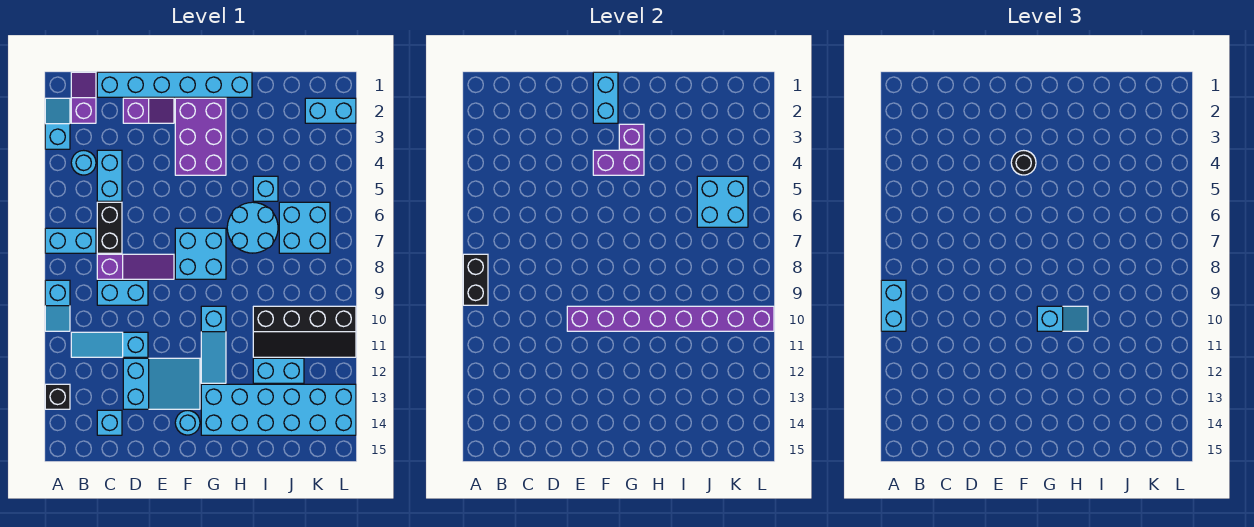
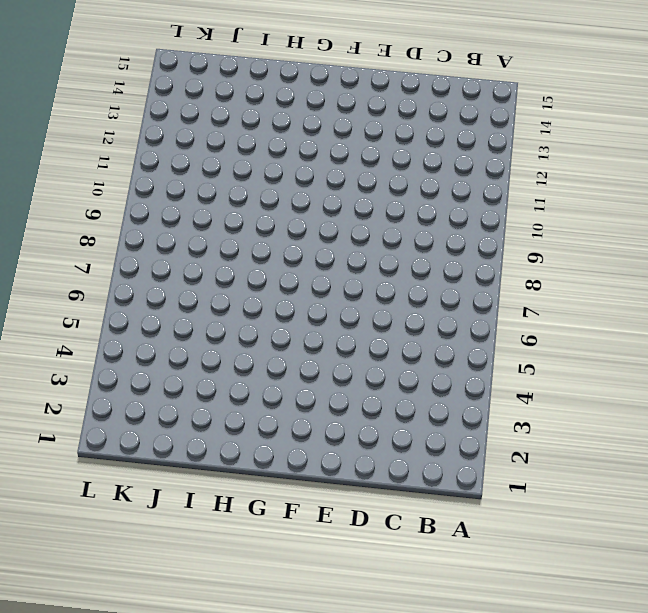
none -> cyan slope A2:A3 level 1 top 3
none -> cyan brick A7:B7 level 1
none -> cyan slope A9:A10 level 1 top 9
none -> black brick A13 level 1

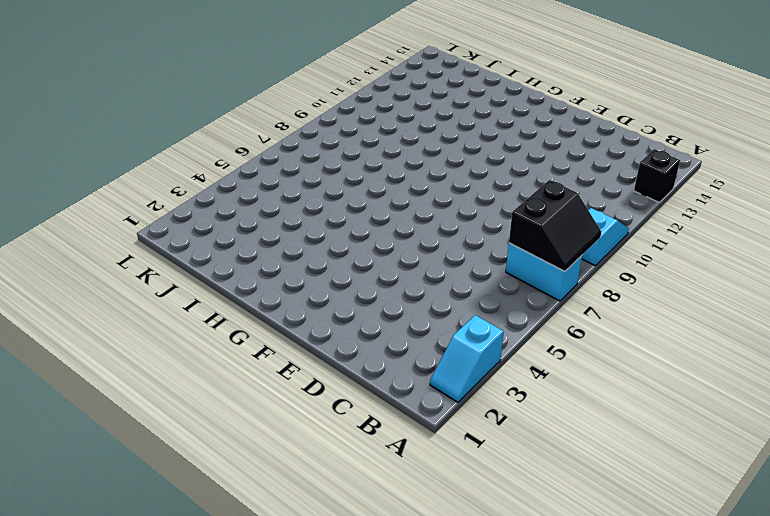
black slope A7:B8 level 2 top B -> black brick A8:A9 level 2
none -> purple slope B1:B2 level 1 top 2
none -> cyan round brick B4 level 1
none -> cyan slope B11:D11 level 1 top D
none -> cyan brick C1:H1 level 1

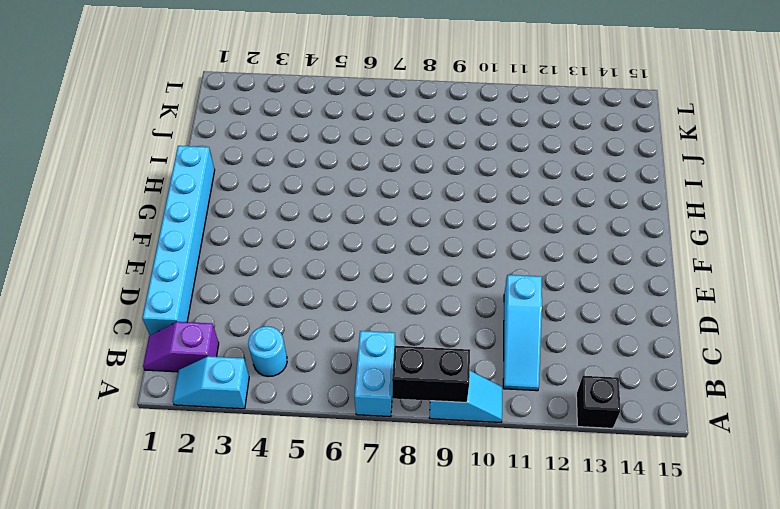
none -> cyan brick C4:C5 level 1
none -> black brick C6:C7 level 1
none -> purple slope C8:E8 level 1 top C
none -> cyan brick C9:D9 level 1

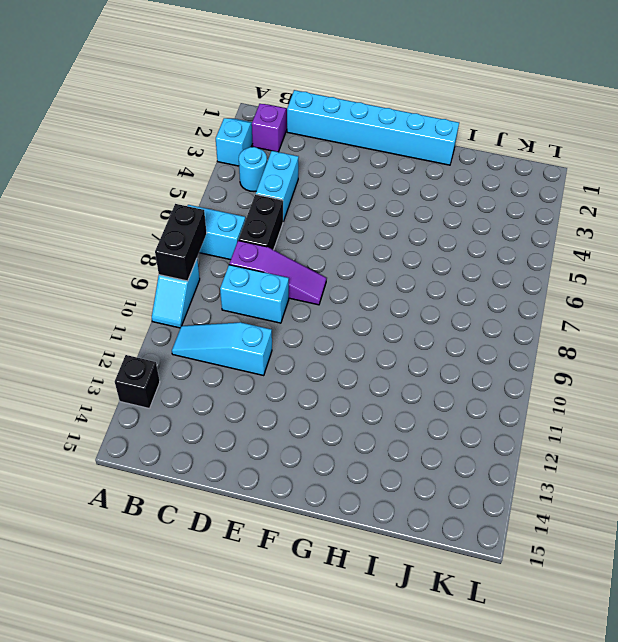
none -> cyan brick C14 level 1
none -> purple slope D2:E2 level 1 top D
none -> cyan slope D12:F13 level 1 top D
none -> purple brick F2:G4 level 1

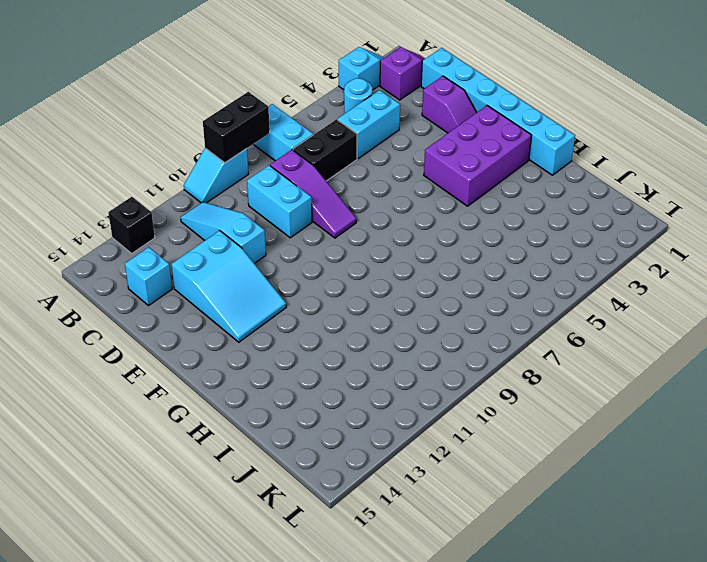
none -> cyan brick F7:G8 level 1
none -> cyan round brick F14 level 1
none -> cyan slope G10:G12 level 1 top 10
none -> cyan brick G13:L14 level 1

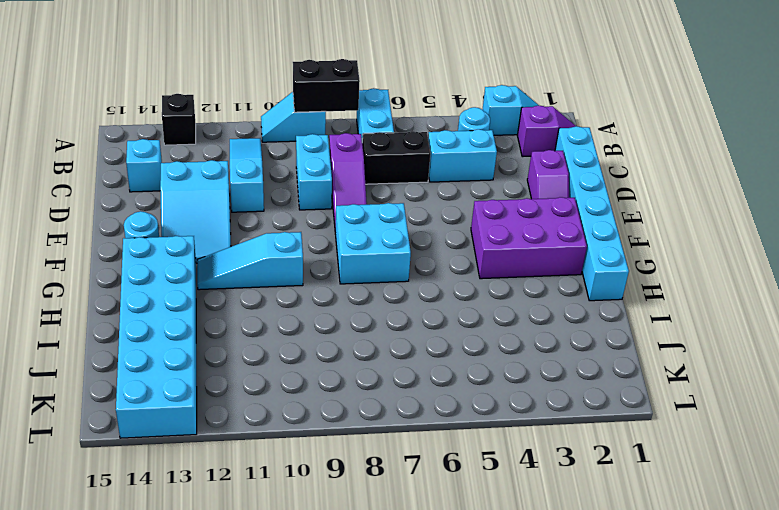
none -> cyan round brick H6:I7 level 1
none -> cyan brick I5 level 1
none -> black slope I10:L11 level 1 top 10
none -> cyan brick I12:J12 level 1

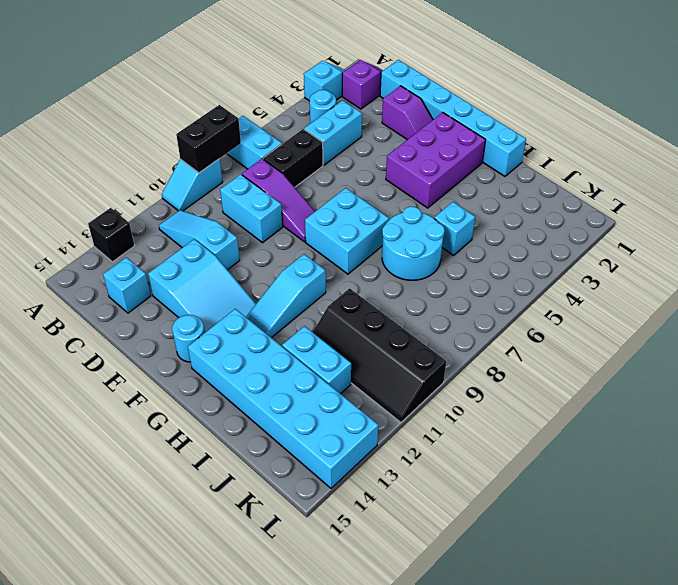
none -> cyan brick J6:K7 level 1
none -> cyan brick K2:L2 level 1
none -> purple brick E10:L10 level 2
none -> cyan brick F1:F2 level 2

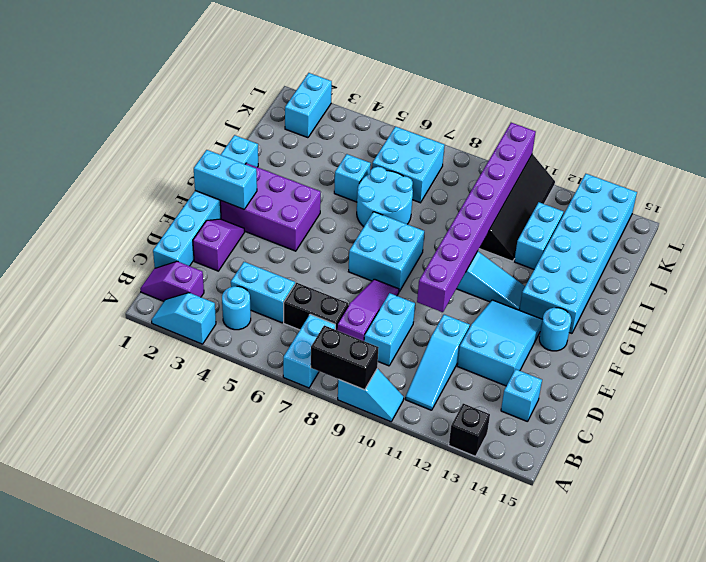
none -> purple brick F4:G4 level 2
none -> purple brick G3 level 2
none -> cyan brick J5:K6 level 2
none -> cyan brick A9:A10 level 3

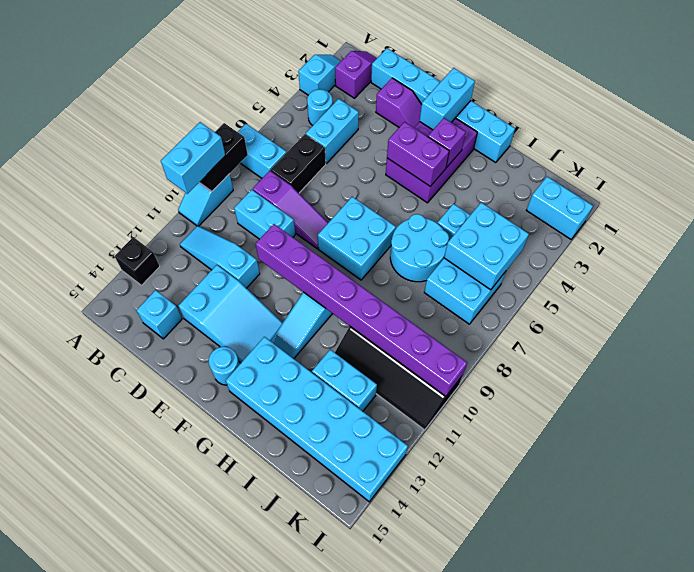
none -> black round brick F4 level 3
none -> cyan slope G10:H10 level 3 top G

